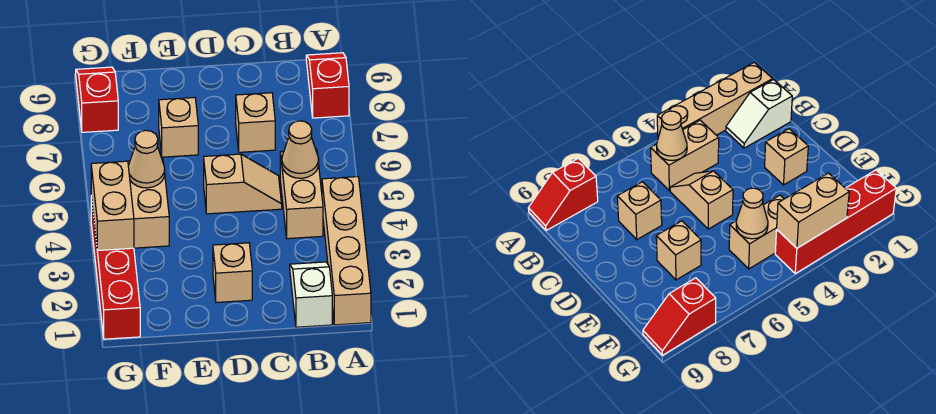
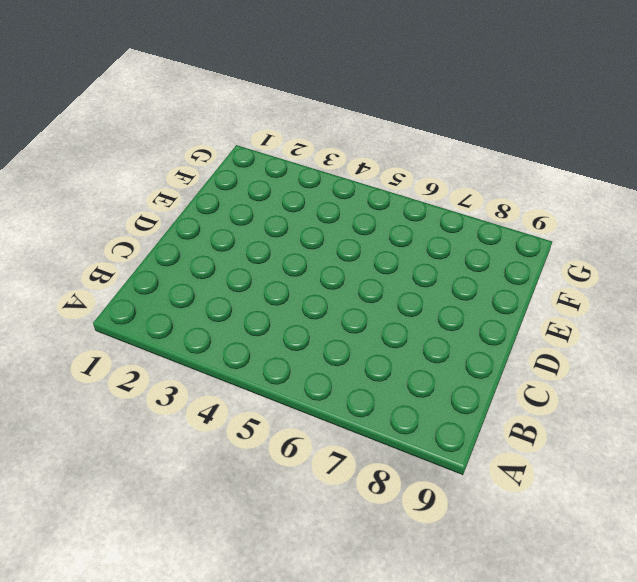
none -> tan brick A1:A4 level 1
none -> red slope A8:A9 level 1 top 8
none -> white slope B1:B2 level 1 top 1

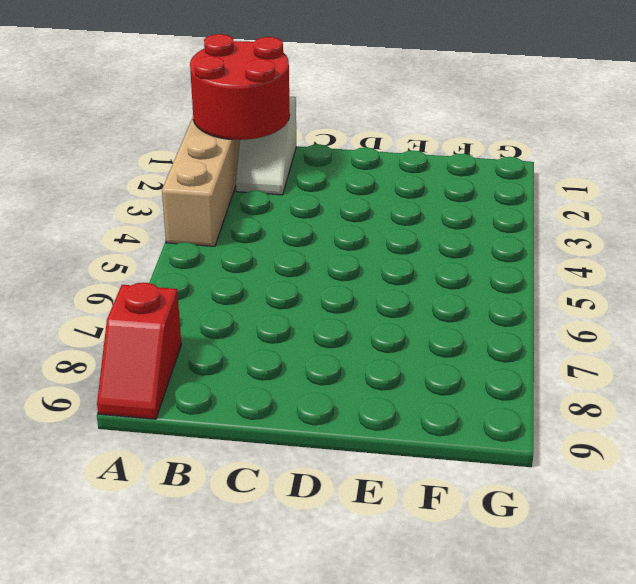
red round brick A1:B2 level 2 -> none
none -> tan brick B4:B5 level 1
none -> tan slope C5:D5 level 1 top D
none -> tan brick C7 level 1

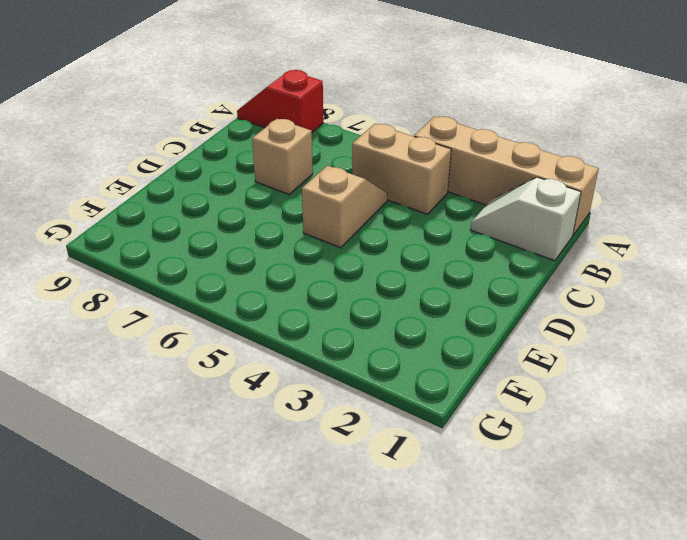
none -> tan brick D2 level 1
none -> tan brick E7 level 1
none -> tan brick F4:F5 level 1

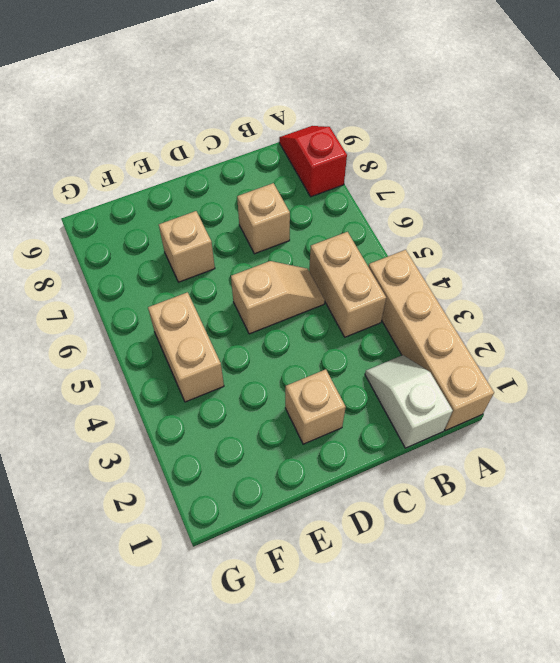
none -> red brick G1:G4 level 1
none -> red slope G8:G9 level 1 top 8
none -> tan cone B5 level 2

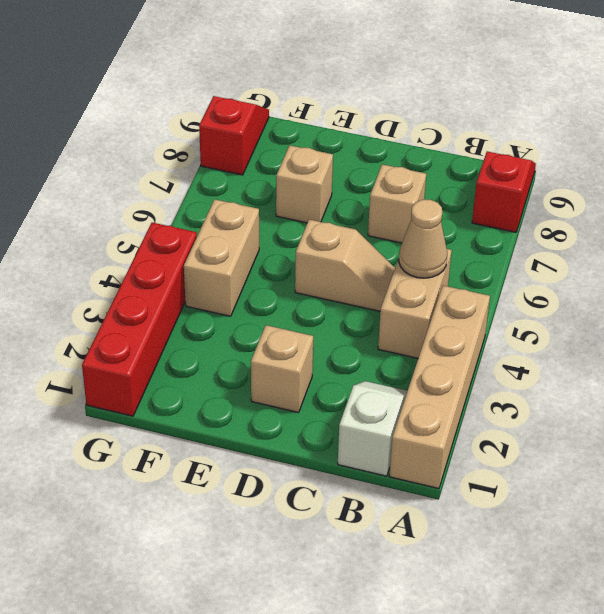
none -> tan cone F5 level 2
none -> tan brick G3:G4 level 2

